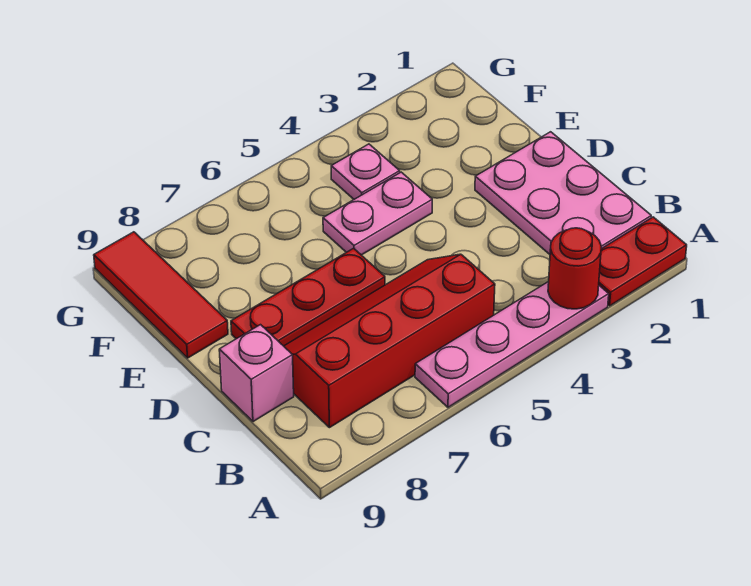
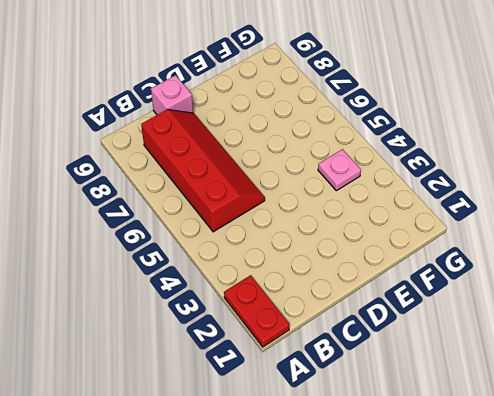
none -> pink plate A3:A6 level 1
none -> pink plate B1:D2 level 1

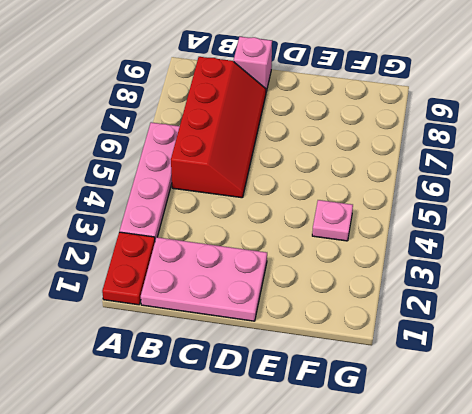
none -> red plate D6:D8 level 1
none -> pink plate E4:E5 level 1

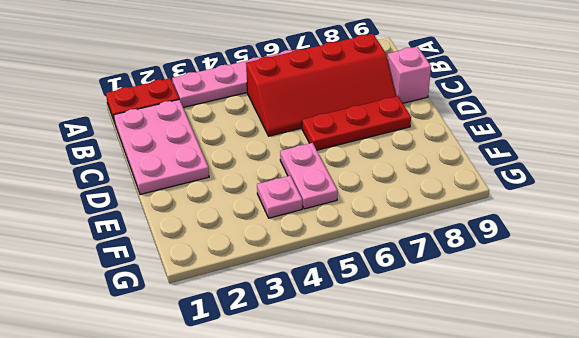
pink plate E5:F5 level 1 -> pink plate E4:E5 level 1
none -> red tile E9:G9 level 1
none -> red round brick A3 level 2

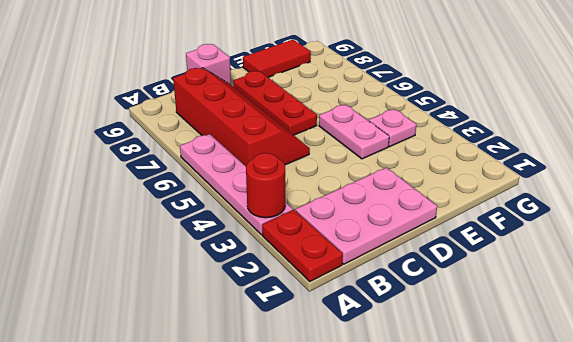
red tile E9:F9 level 1 -> red tile E9:G9 level 1

